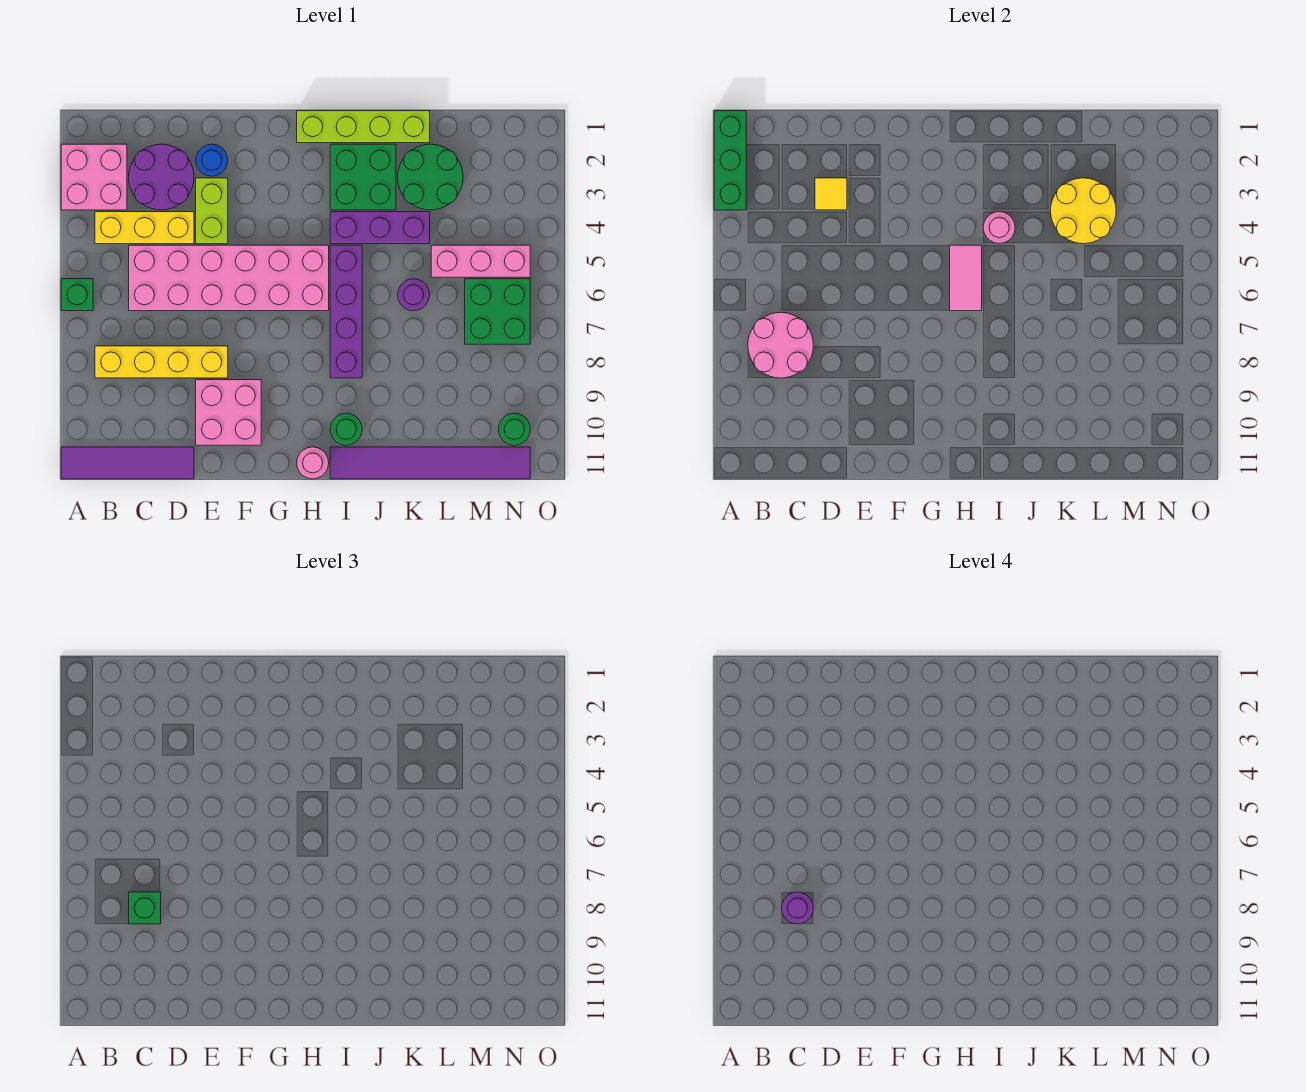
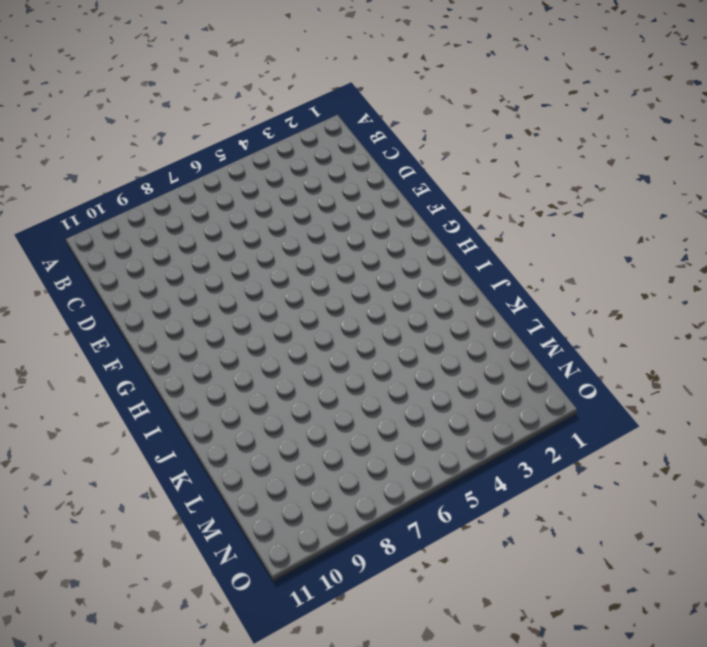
none -> pink brick A2:B3 level 1
none -> green brick A6 level 1
none -> purple tile A11:D11 level 1
none -> yellow brick B4:D4 level 1

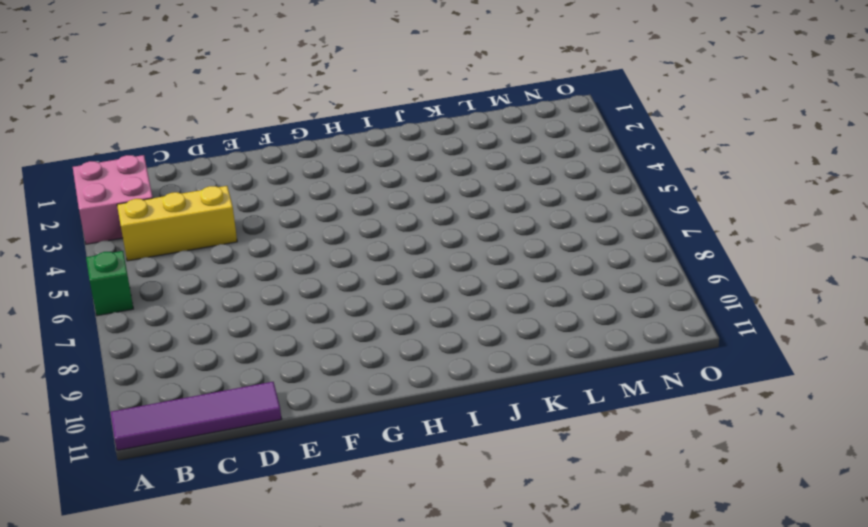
none -> yellow brick B8:E8 level 1
none -> purple round brick C2:D3 level 1
none -> pink brick C5:H6 level 1
none -> blue round brick E2 level 1

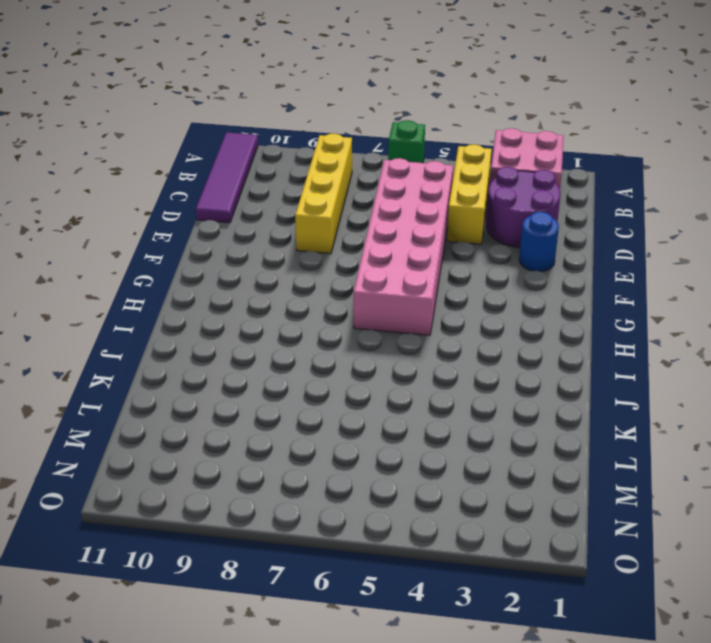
none -> lime brick E3:E4 level 1
none -> pink brick E9:F10 level 1
none -> lime brick H1:K1 level 1
none -> pink round brick H11 level 1

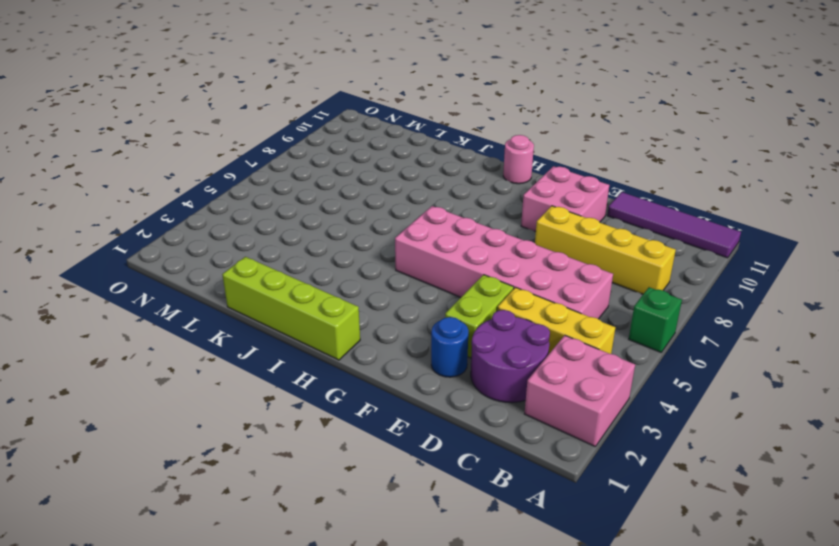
none -> green brick I2:J3 level 1
none -> purple brick I4:K4 level 1
none -> purple brick I5:I8 level 1
none -> green round brick I10 level 1

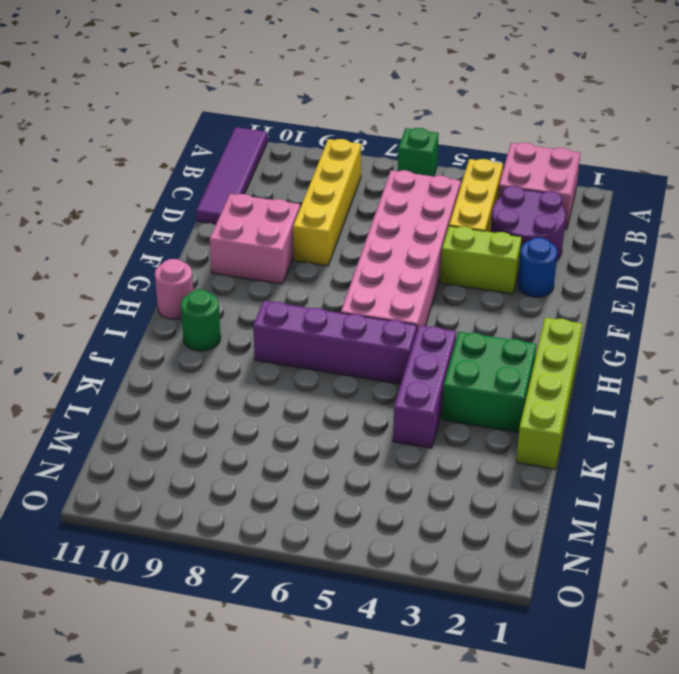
none -> purple tile I11:N11 level 1
none -> green round brick K2:L3 level 1
none -> purple round brick K6 level 1
none -> pink brick L5:N5 level 1

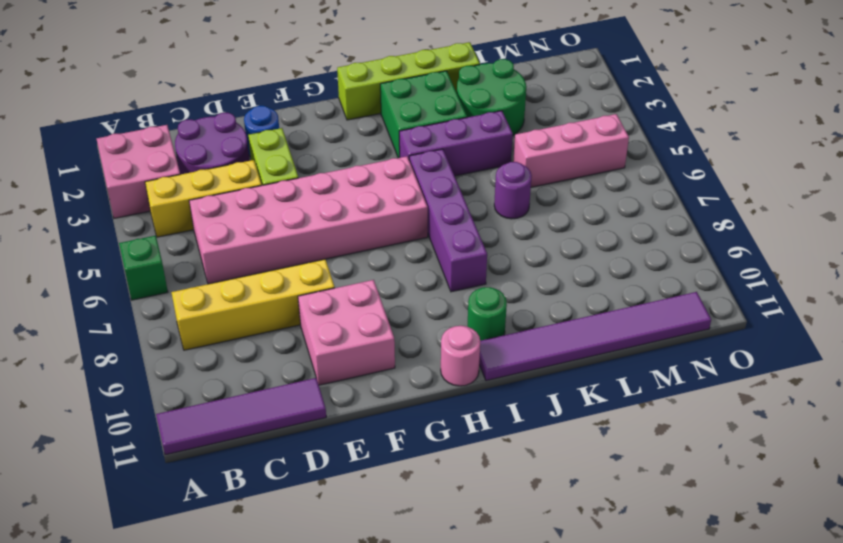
none -> green brick M6:N7 level 1
none -> green round brick N10 level 1
none -> green brick A1:A3 level 2
none -> pink round brick B7:C8 level 2

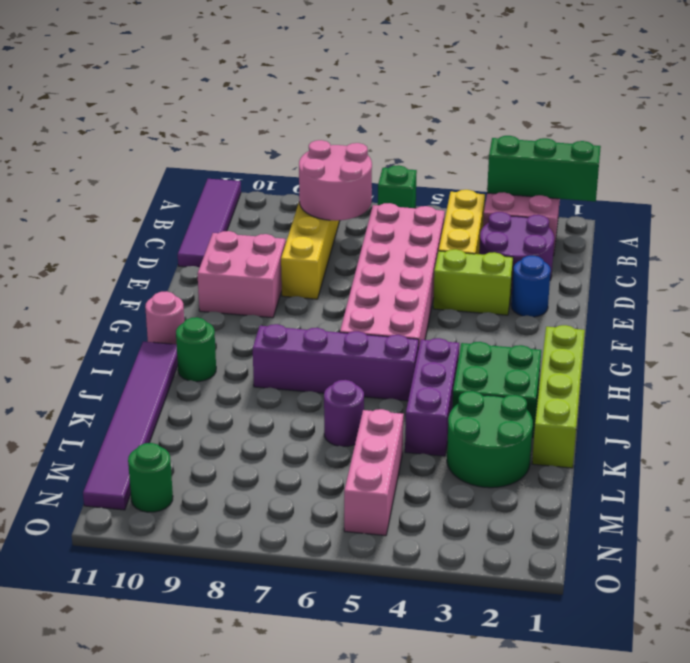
none -> green brick M6:N7 level 1
none -> yellow tile D3 level 2
none -> pink tile H5:H6 level 2
none -> pink round brick I4 level 2

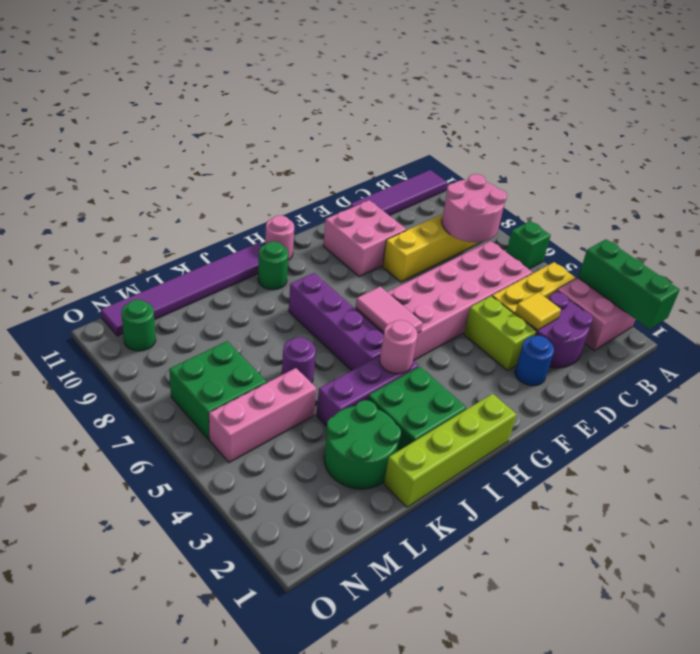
none -> yellow round brick K3:L4 level 2
none -> green brick C8 level 3
none -> purple round brick C8 level 4

